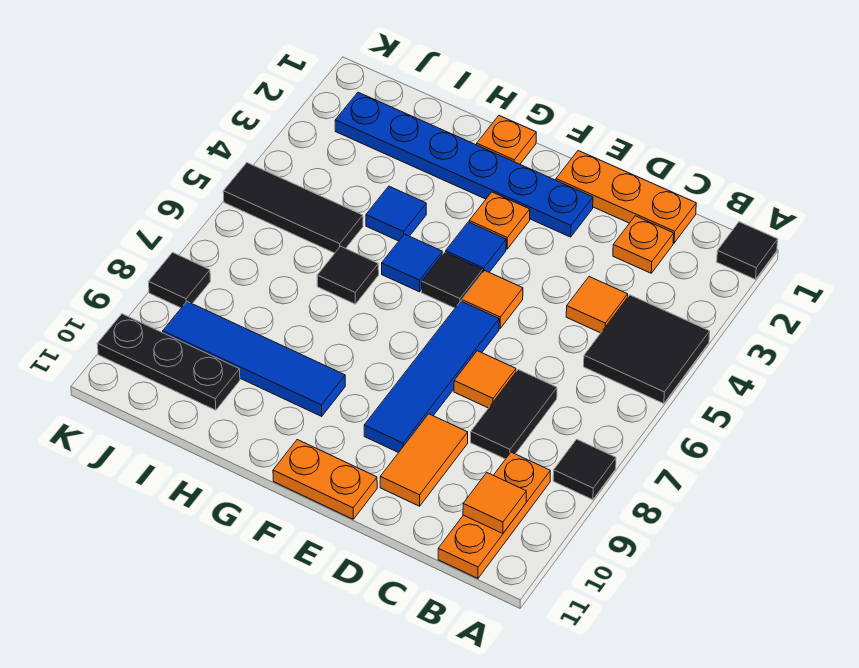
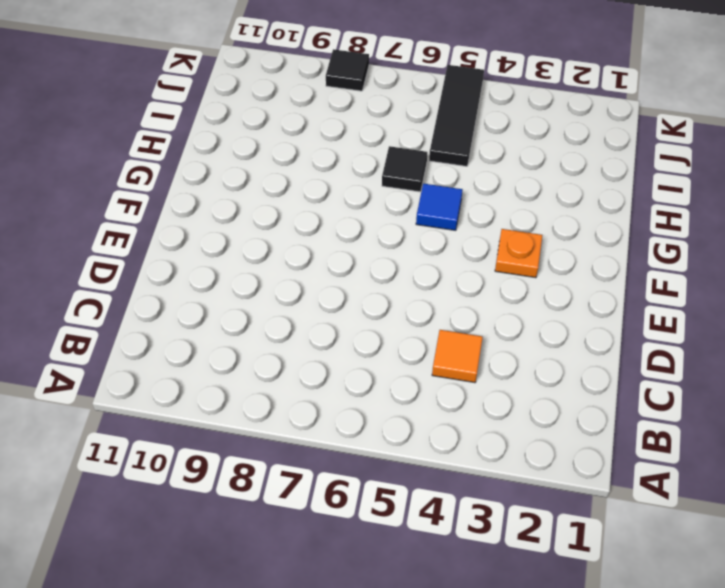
none -> black tile A1 level 1
none -> black tile A4:B5 level 1
none -> black tile A8 level 1

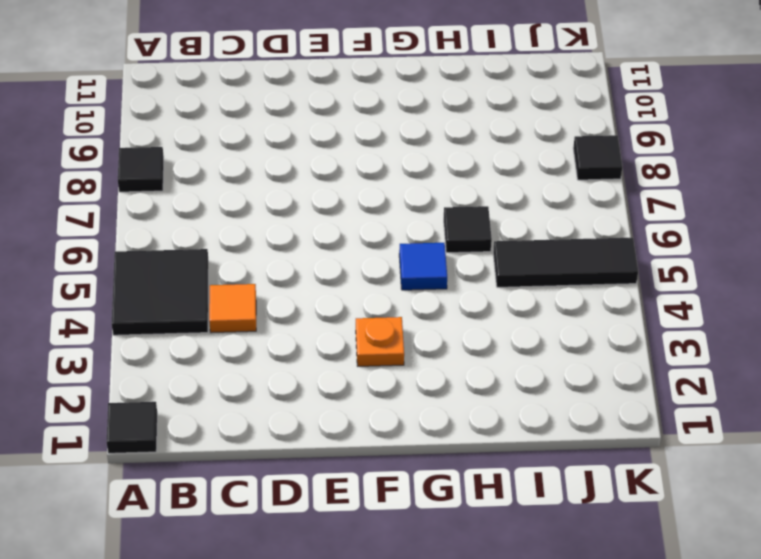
none -> orange plate B9:B11 level 1
none -> orange plate C1:E1 level 1
none -> orange plate C2 level 1

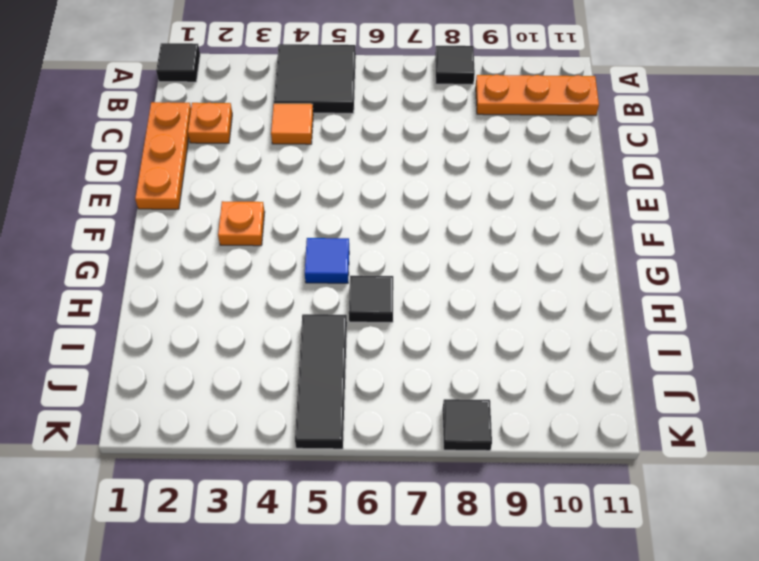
none -> black tile C7:C8 level 1
none -> orange tile D7 level 1
none -> orange tile D9:D10 level 1

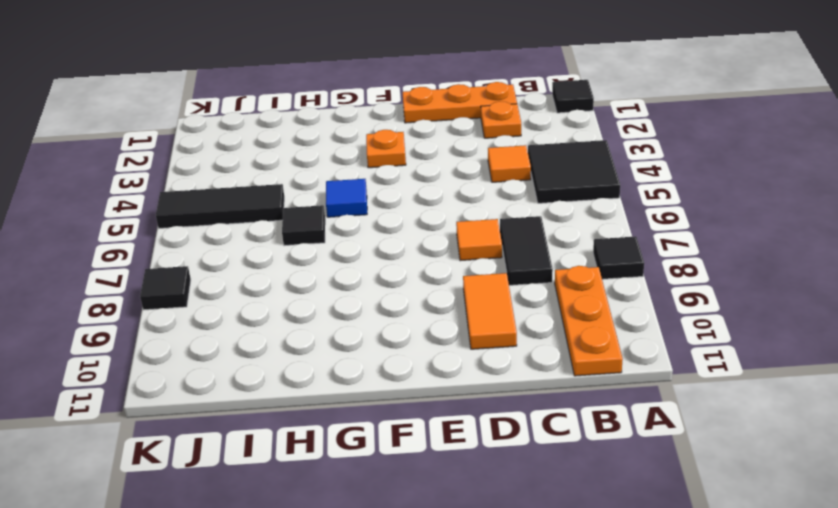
none -> blue plate E2:J2 level 1
none -> orange tile E5 level 1
none -> blue tile E6:E9 level 1

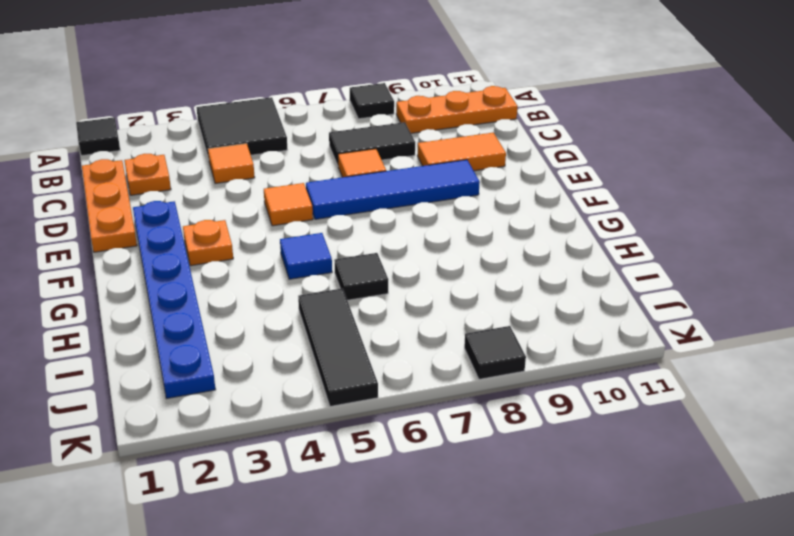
none -> orange plate E11:F11 level 1
none -> blue tile F4 level 1
none -> black tile F5 level 1

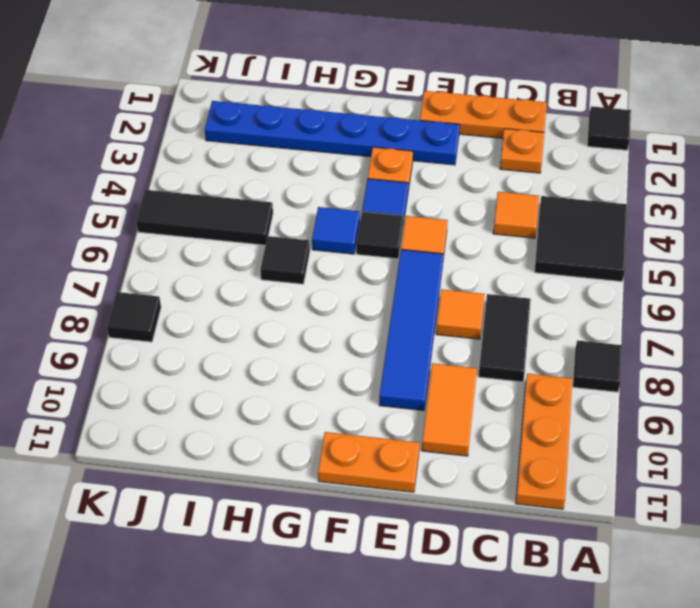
none -> orange plate G1 level 1
none -> blue tile G9:J9 level 1
none -> blue tile H4 level 1

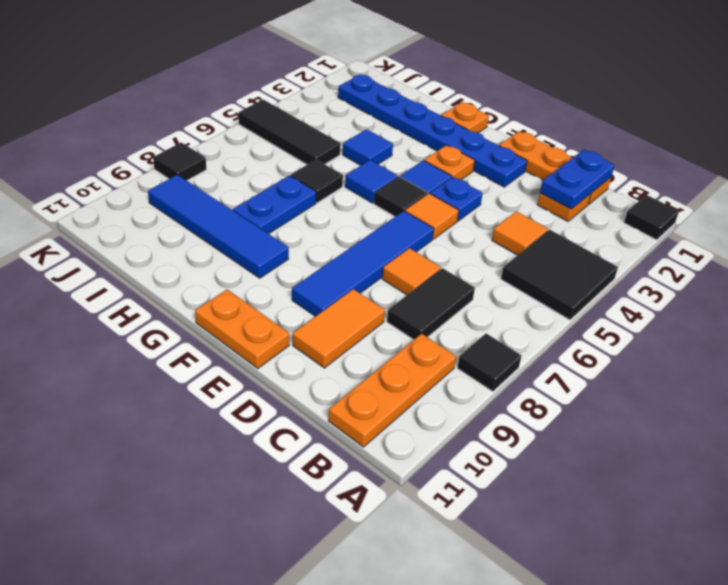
blue plate C1:C2 level 2 -> none
blue plate E4 level 1 -> none
blue plate H7:H8 level 1 -> none
none -> black plate I10:K10 level 1
none -> orange tile B10 level 2

